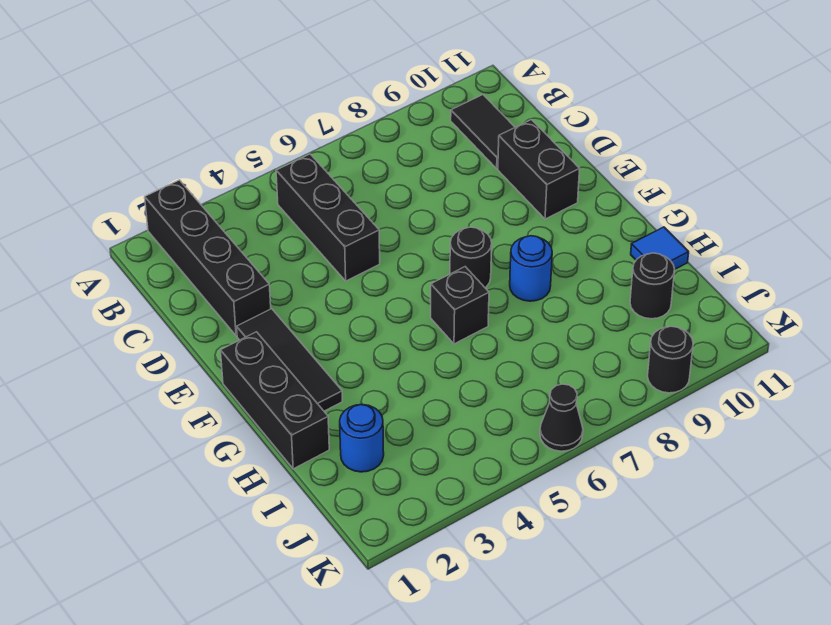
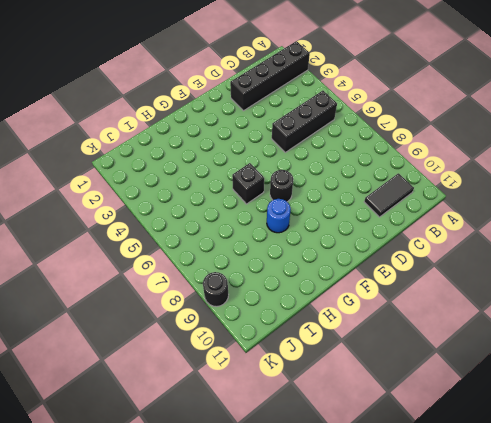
none -> black brick D10:E10 level 1
none -> black tile E2:G2 level 1
none -> black brick F1:H1 level 1

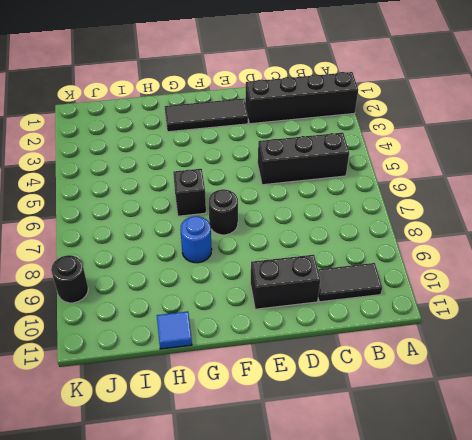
none -> black brick F1:H1 level 1
none -> blue round brick I2 level 1
none -> black round brick I10 level 1

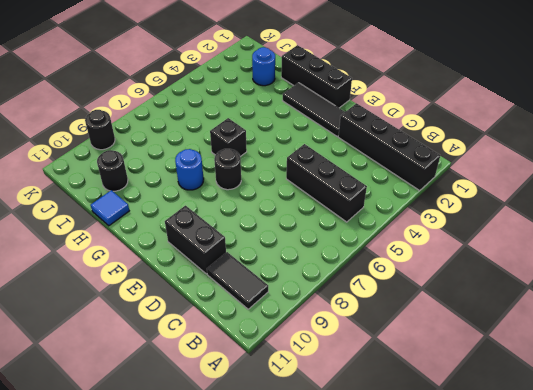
none -> black cone K6 level 1

